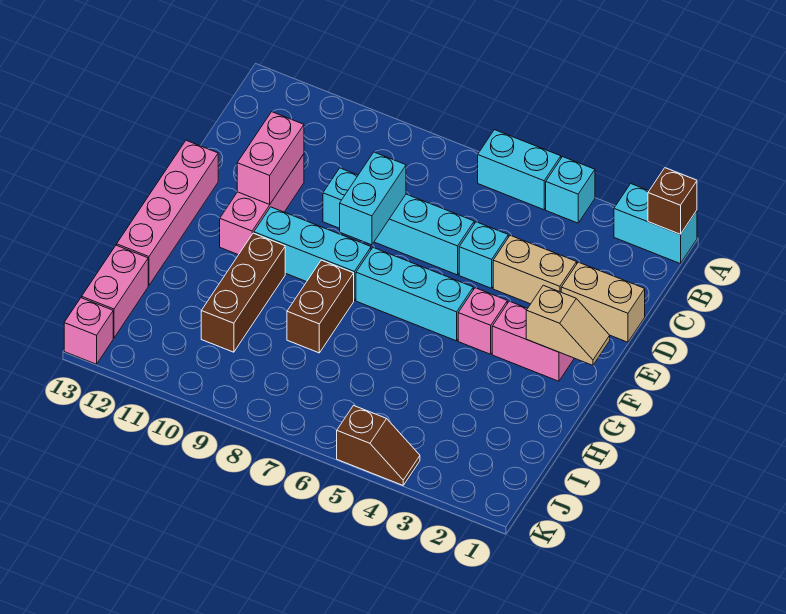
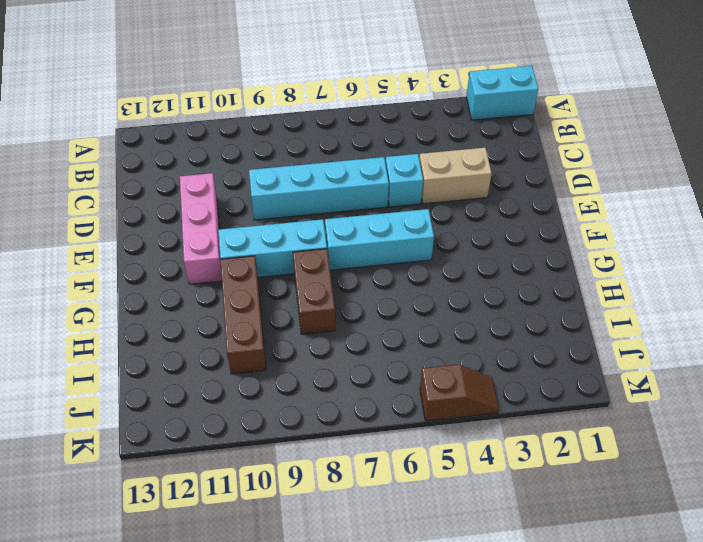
none -> cyan brick A4 level 1
none -> cyan brick A5:A6 level 1
none -> tan brick D1:D2 level 1

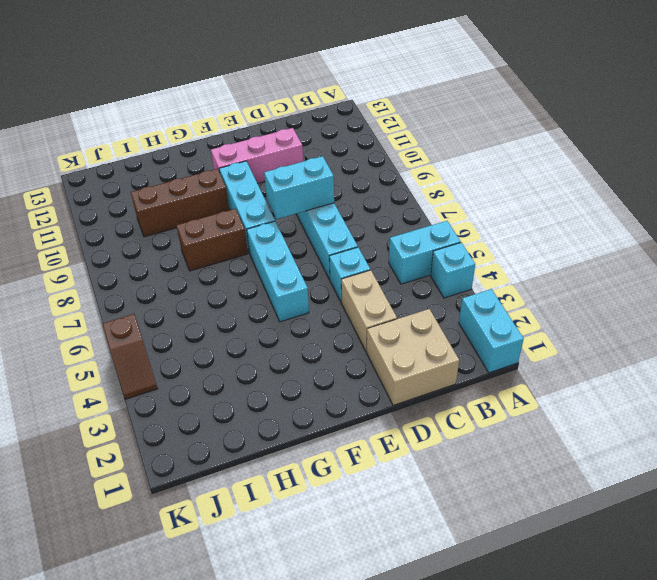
cyan brick A5:B5 level 1 -> cyan brick A5:A6 level 1
tan brick C1:D2 level 1 -> tan brick D1:D2 level 1
none -> pink brick E13:H13 level 1
none -> pink brick F2:F3 level 1
none -> pink brick F4 level 1

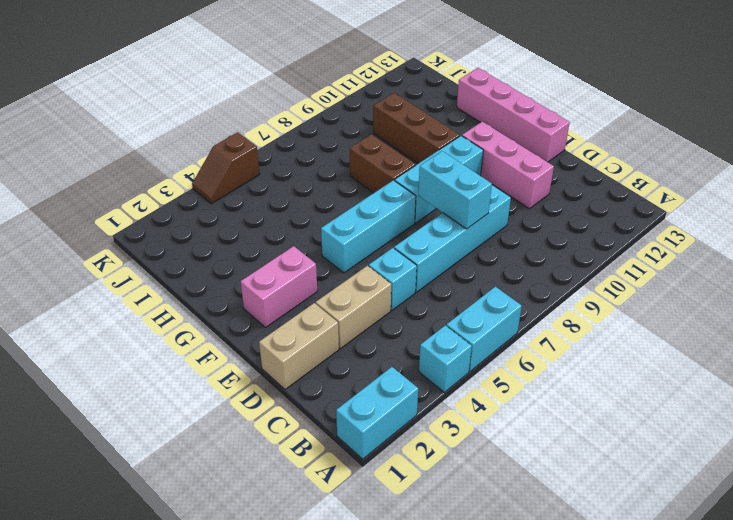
none -> pink brick F4 level 1
none -> pink brick I13:J13 level 1
none -> pink brick K13 level 1

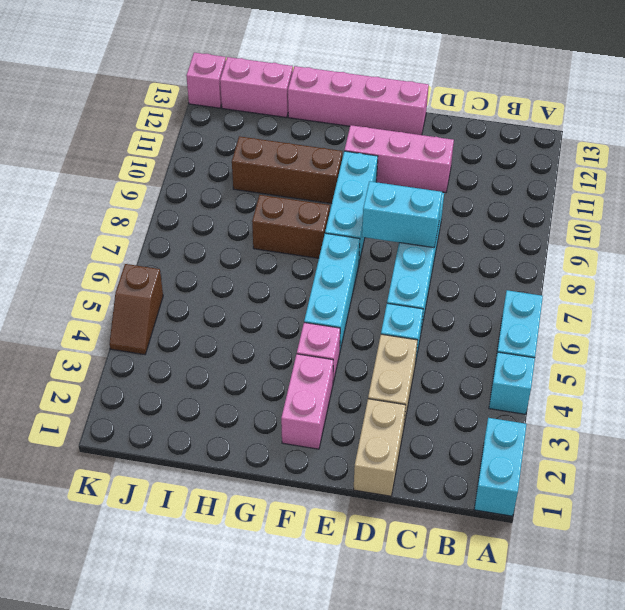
none -> brown brick A1 level 2
none -> pink brick D11:E11 level 2
none -> tan slope F1:F2 level 2 top 2

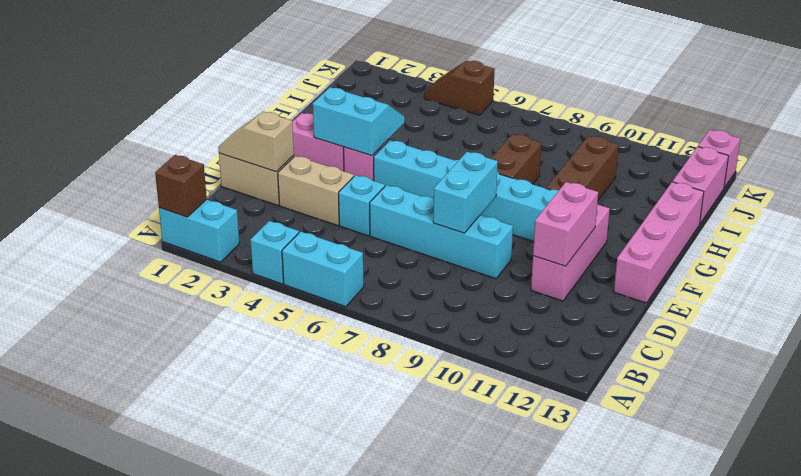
tan slope D1:D2 level 2 top 2 -> tan slope F1:F2 level 2 top 2
cyan slope F3:G4 level 2 top F -> none

